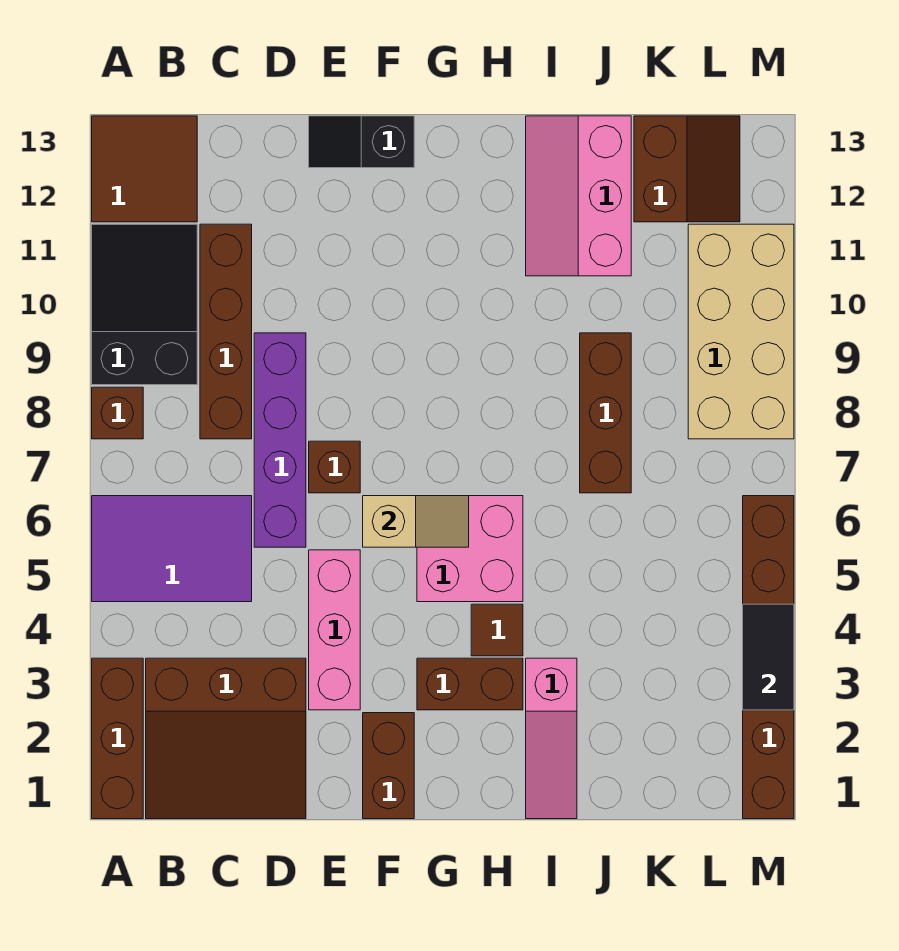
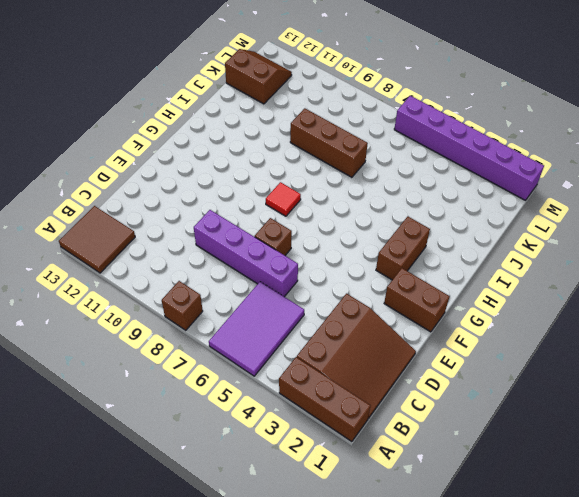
red tile G8 level 1 -> none
purple brick M1:M6 level 1 -> brown brick M1:M6 level 1
none -> black slope A9:B11 level 1 top 9
none -> brown brick C8:C11 level 1
none -> pink brick E3:E5 level 1

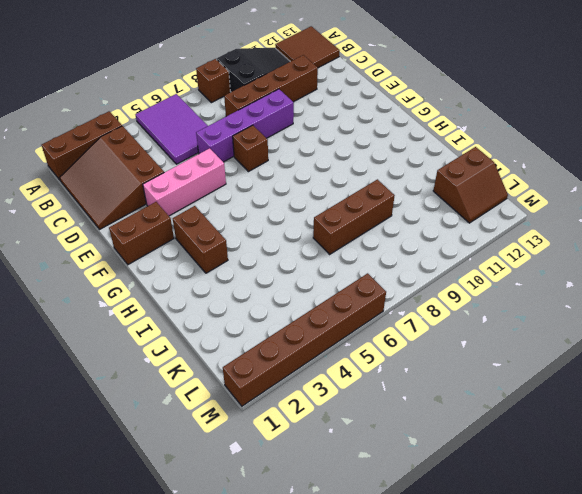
none -> black slope E13:F13 level 1 top F
none -> pink brick G5:H6 level 1
none -> brown tile H4 level 1

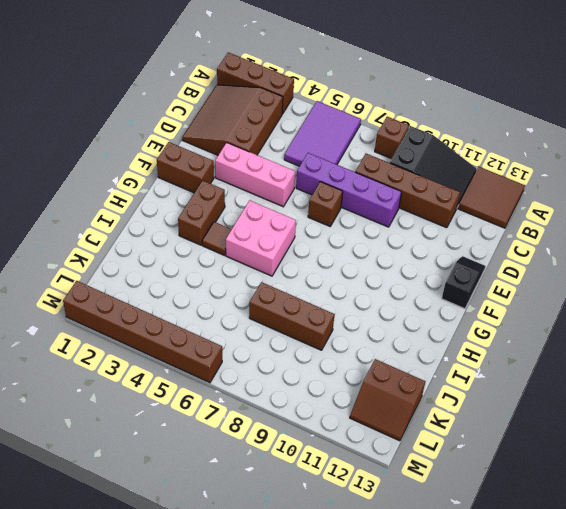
none -> pink slope I1:I3 level 1 top 3
none -> pink slope I11:J13 level 1 top J
none -> tan brick L8:M11 level 1

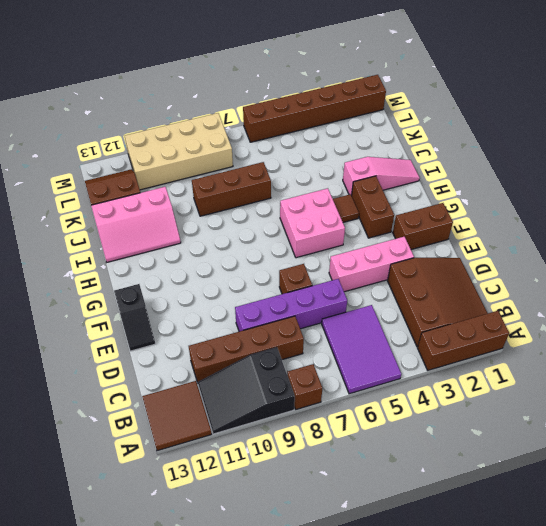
none -> tan slope F6:G6 level 2 top F
none -> black tile M3:M4 level 2

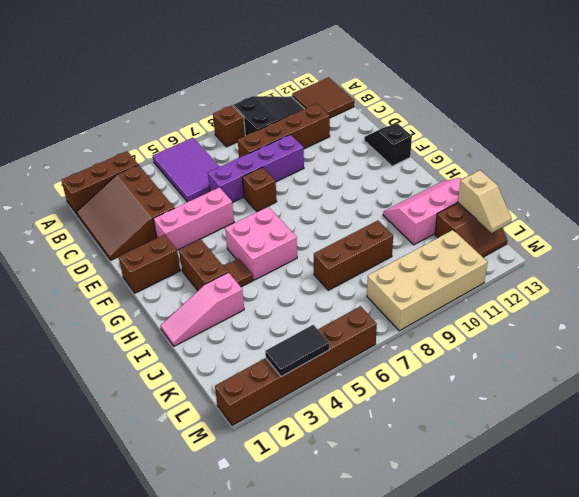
tan slope K13:L13 level 2 top K -> tan slope F6:G6 level 2 top F

